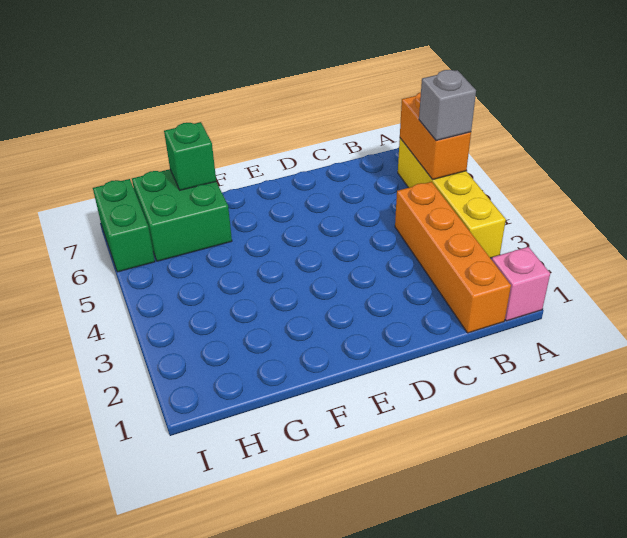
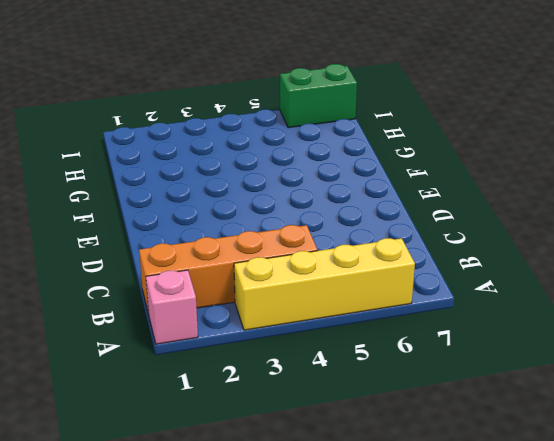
none -> green brick G6:H7 level 1
none -> orange brick A5:A6 level 2

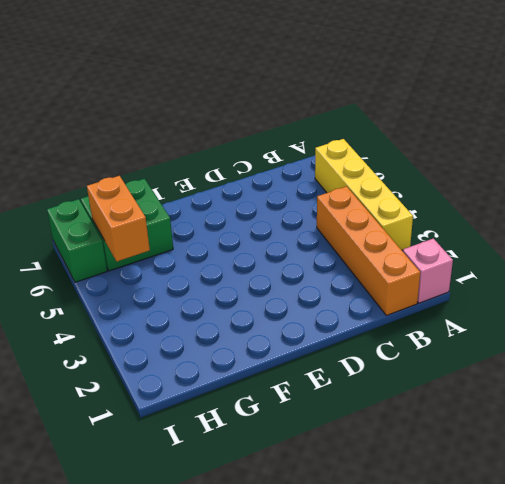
orange brick H5:H6 level 2 -> orange brick A5:A6 level 2
none -> green brick G7 level 2
none -> grey brick A5 level 3

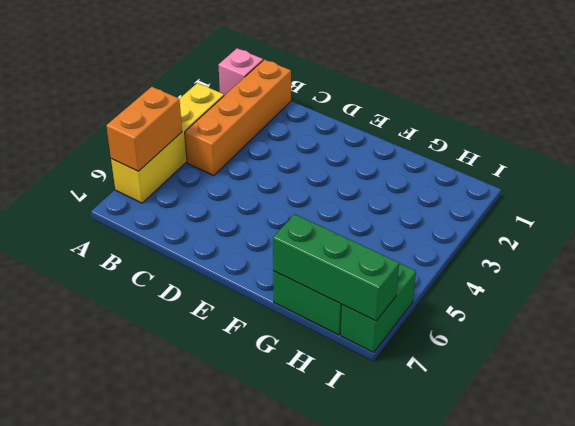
green brick G7:I7 level 2 -> green brick G7 level 2
none -> grey brick A5 level 3

